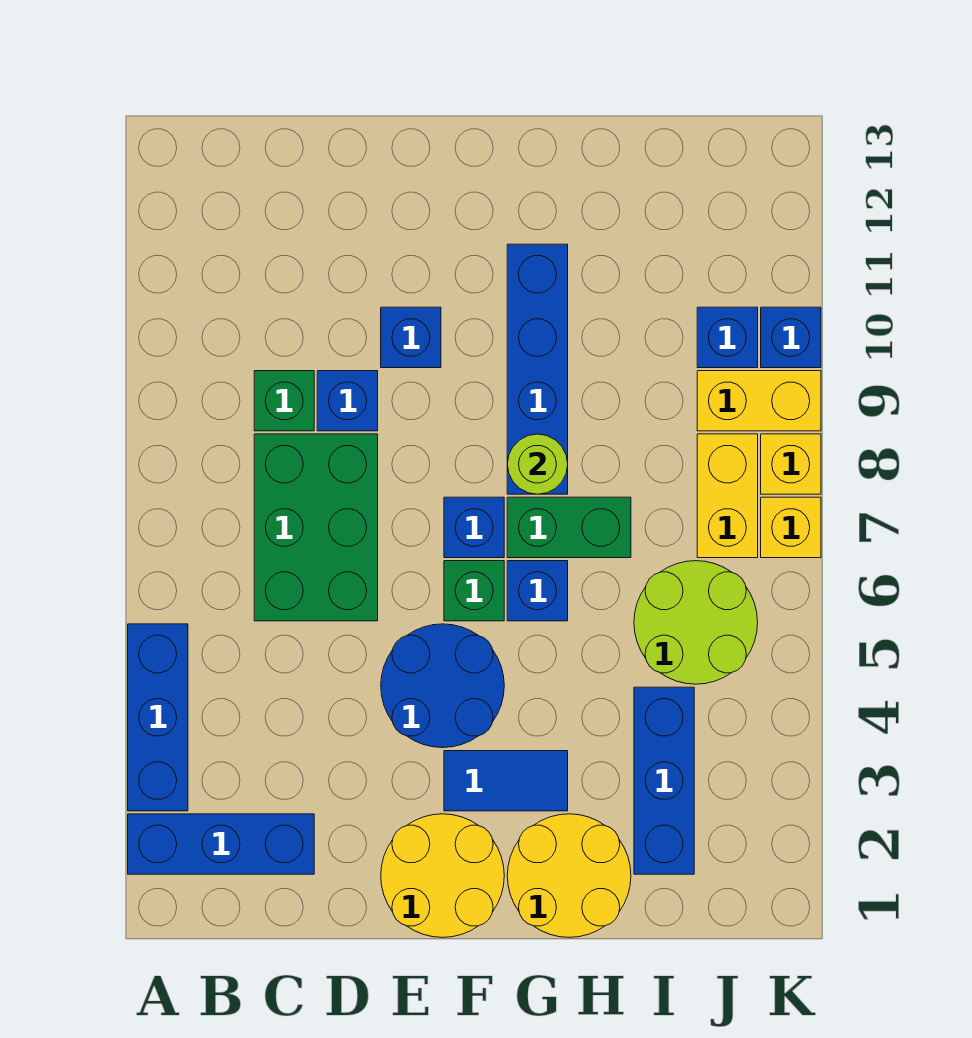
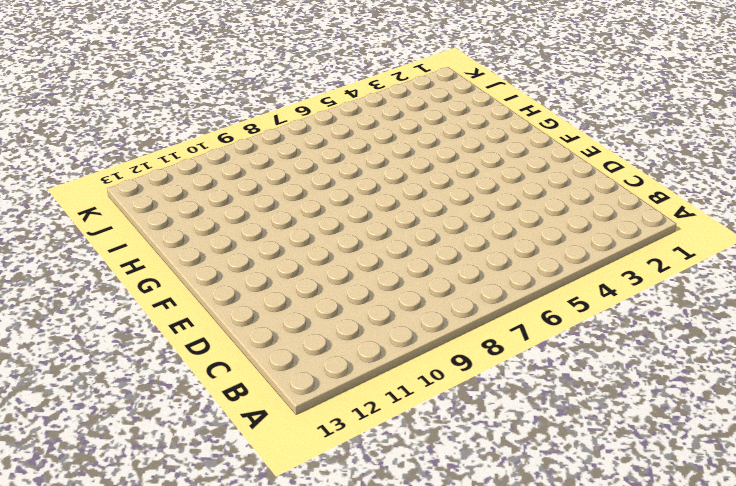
none -> blue brick A2:C2 level 1
none -> blue brick A3:A5 level 1
none -> green brick C6:D8 level 1

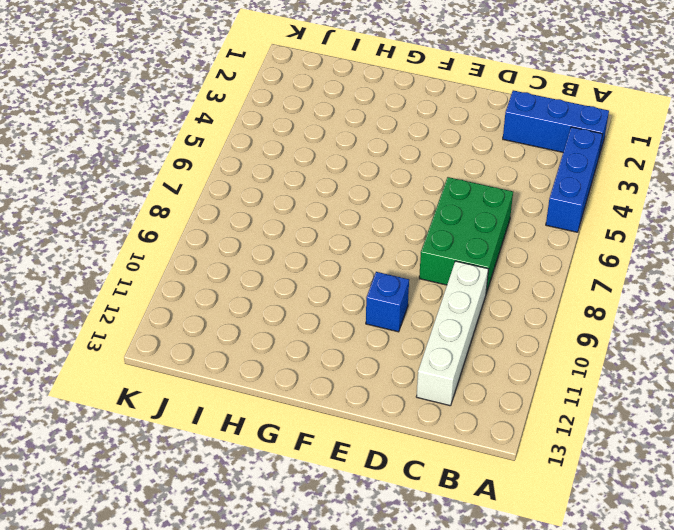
white brick C9:C12 level 1 -> green brick C9 level 1
none -> blue brick D9 level 1
none -> yellow round brick E1:F2 level 1
none -> blue round brick E4:F5 level 1

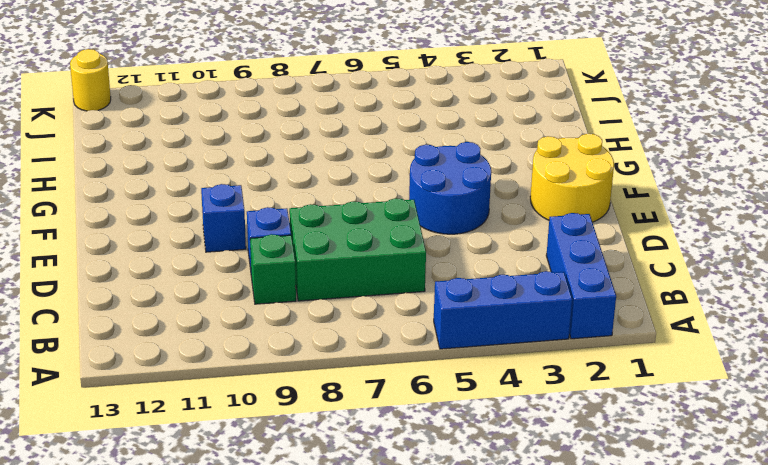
yellow round brick K13 level 1 -> none
none -> blue tile F3:G3 level 1
none -> green brick F6 level 1
none -> blue brick F7 level 1

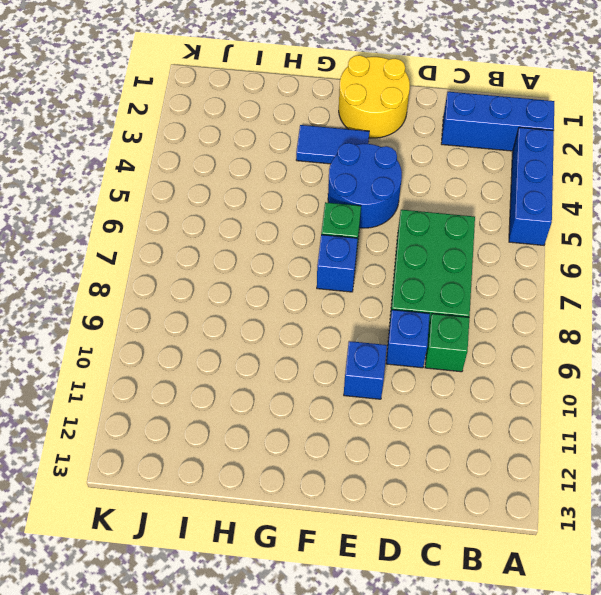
none -> yellow round brick G1:H2 level 1
none -> blue brick G6 level 1
none -> green brick G7:H7 level 1

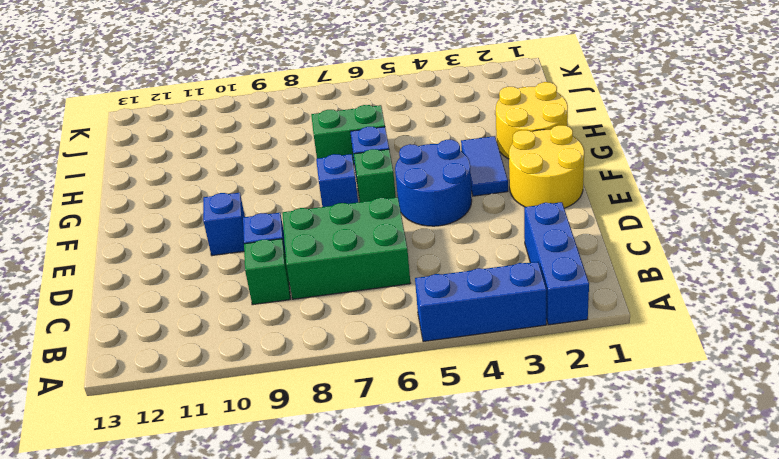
green brick H6:H7 level 1 -> green brick G7:H7 level 1
none -> blue brick G8:G11 level 1
none -> blue brick I2:I4 level 1
none -> lime round brick I5:J6 level 1

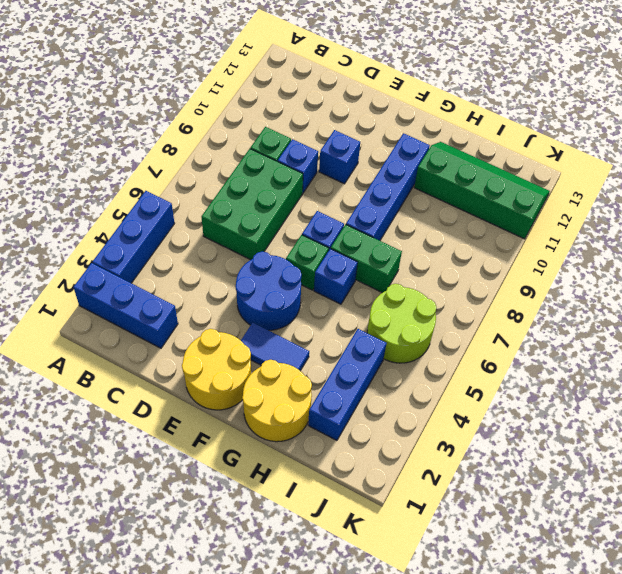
green slope H11:K12 level 1 top 11 -> none
none -> yellow brick J7:J8 level 1
none -> yellow brick J9:K9 level 1
none -> blue brick J10 level 1

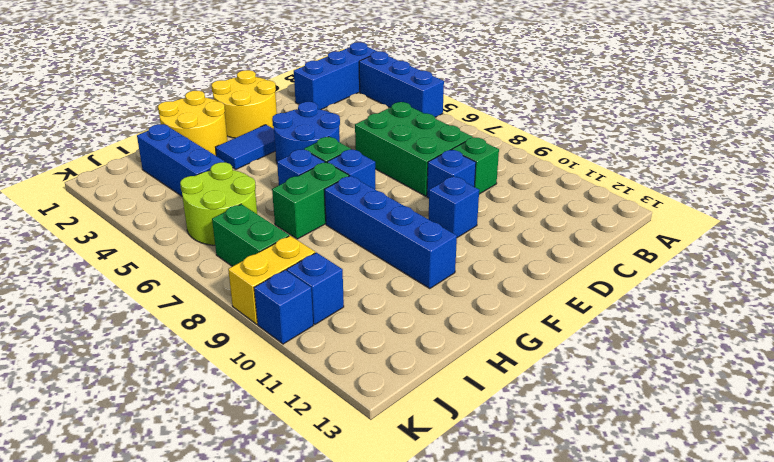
green brick J7:J8 level 1 -> yellow brick J7:J8 level 1
none -> yellow brick K7 level 1
none -> yellow brick K8 level 1
none -> lime round brick G8 level 2

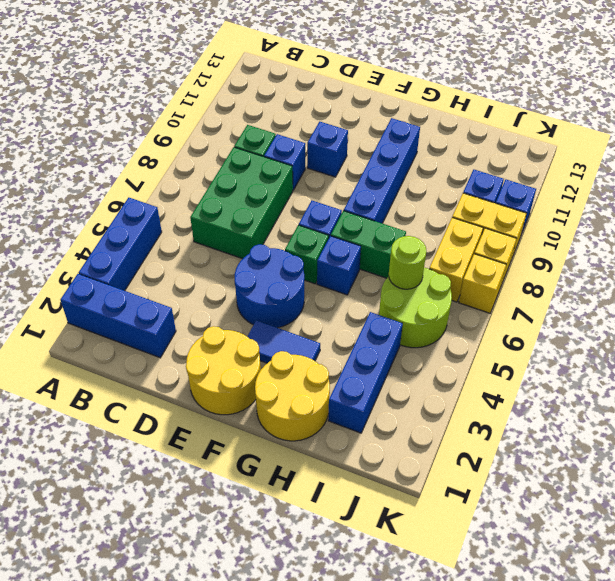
lime round brick I6 level 2 -> lime round brick G8 level 2

